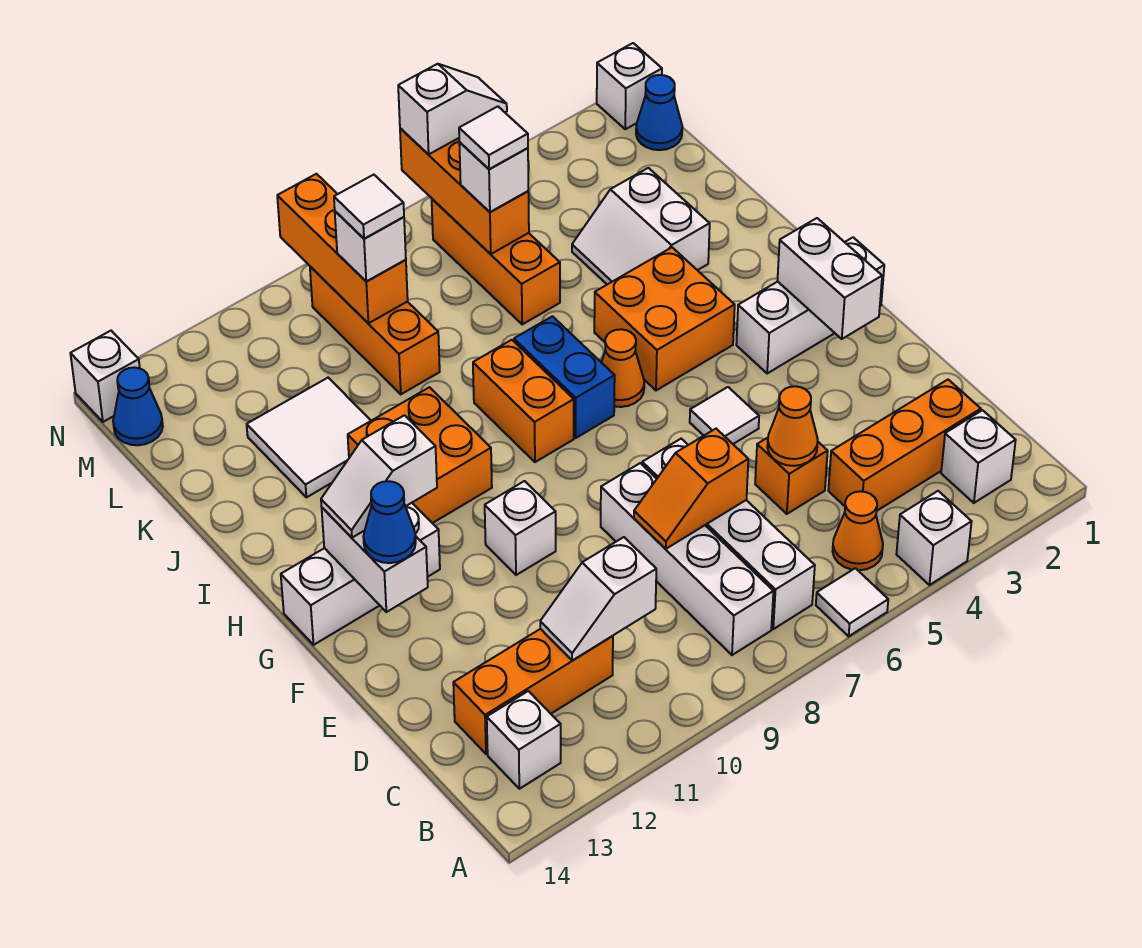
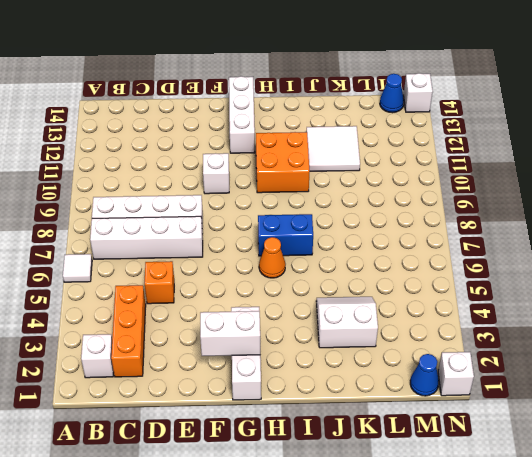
none -> white brick A4 level 1
none -> orange cone B5 level 1
none -> white brick B13 level 1
none -> orange brick C11:C13 level 1

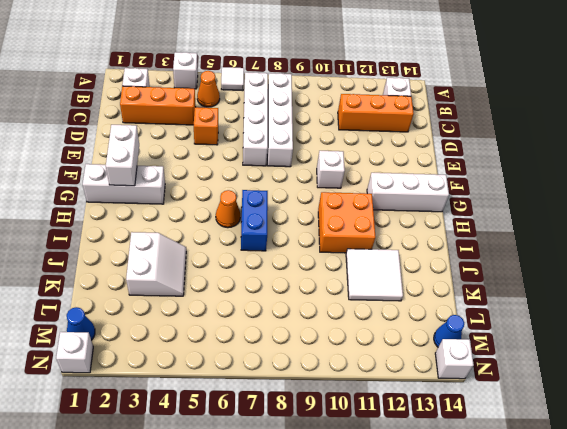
none -> white tile F5 level 1
none -> orange brick H4:I5 level 1
none -> orange brick H8:I8 level 1
none -> orange brick K6:M6 level 1

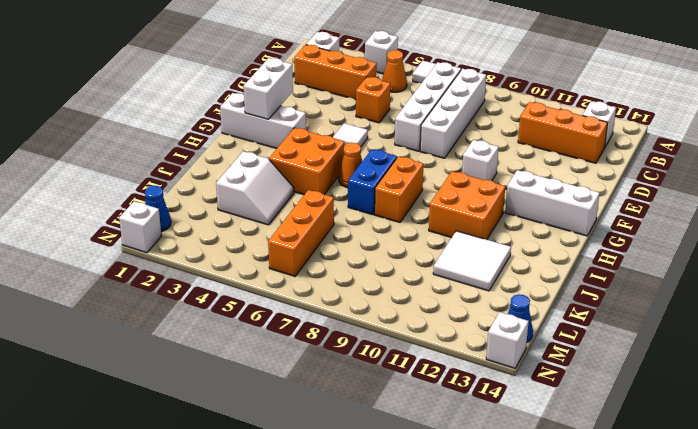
none -> orange brick K9:M9 level 1
none -> white slope C10:C11 level 2 top 10
none -> orange cone D5 level 2
none -> orange slope D7:D8 level 2 top 7

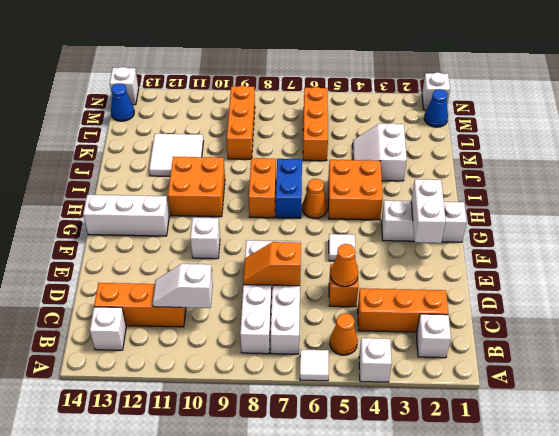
none -> white brick F13:G13 level 2
none -> orange brick L6:N6 level 2
none -> orange brick L9:N9 level 2
none -> blue cone F13 level 3

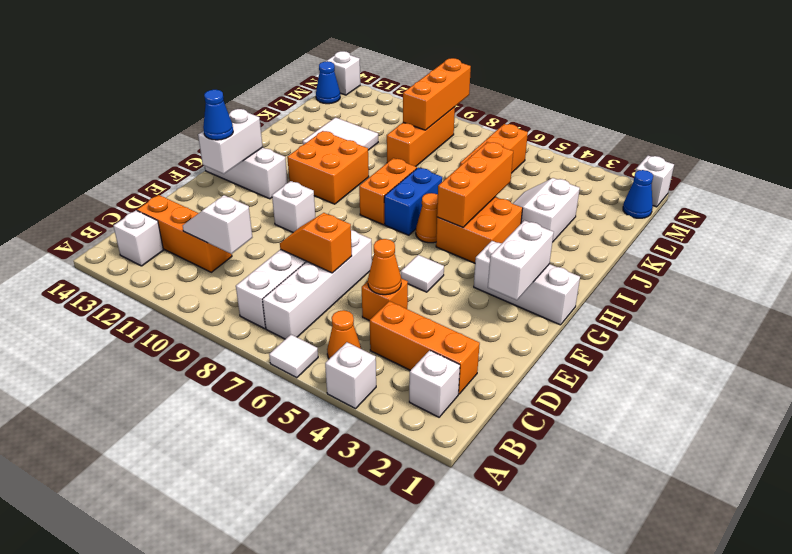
orange brick H5:J5 level 2 -> orange brick L6:N6 level 2
none -> white slope G12:G13 level 3 top 12
none -> white brick L6 level 3
none -> white brick L9 level 3
none -> white slope N5:N6 level 3 top 6

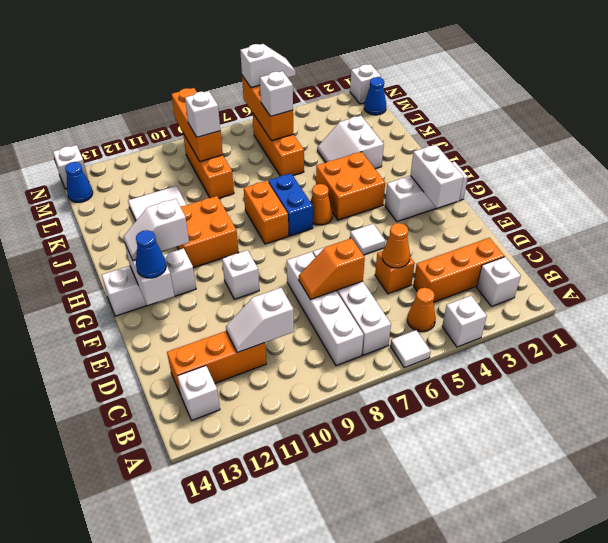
none -> white tile L6 level 4
none -> white tile L9 level 4

